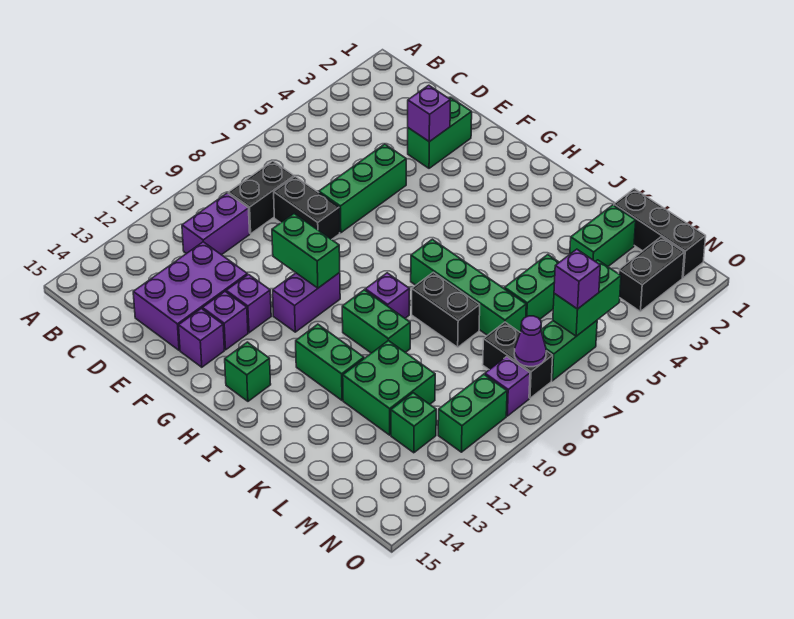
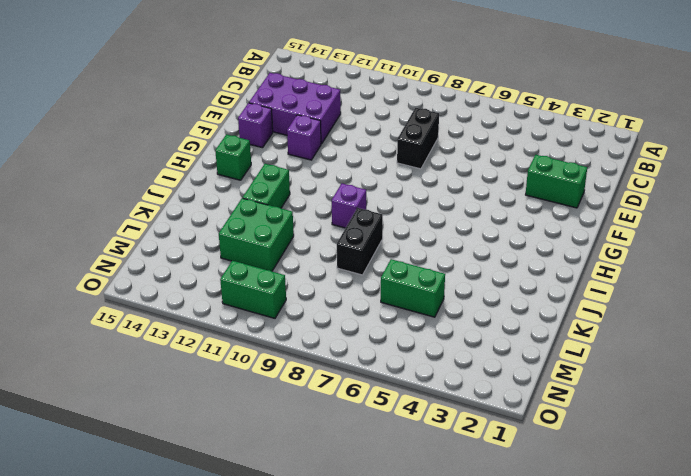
none -> black brick C8:C9 level 1
none -> purple brick C10:C11 level 1
none -> green brick E5:E7 level 1
none -> purple brick F13 level 1

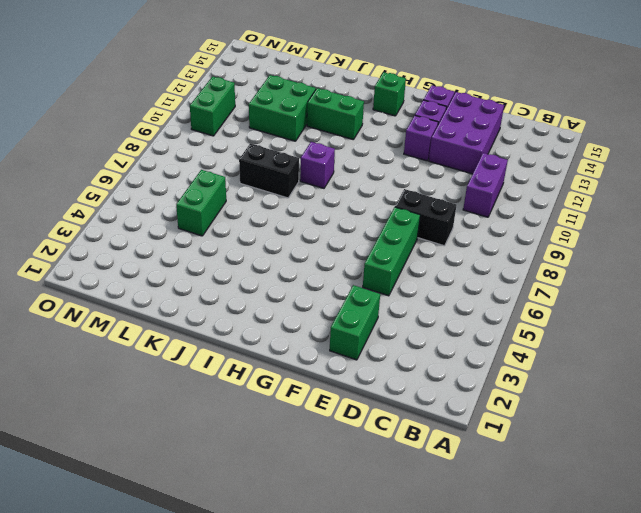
none -> black brick C8:C9 level 1
none -> purple brick G10:G11 level 1
none -> green brick I7:L7 level 1
none -> green brick I10:J10 level 1

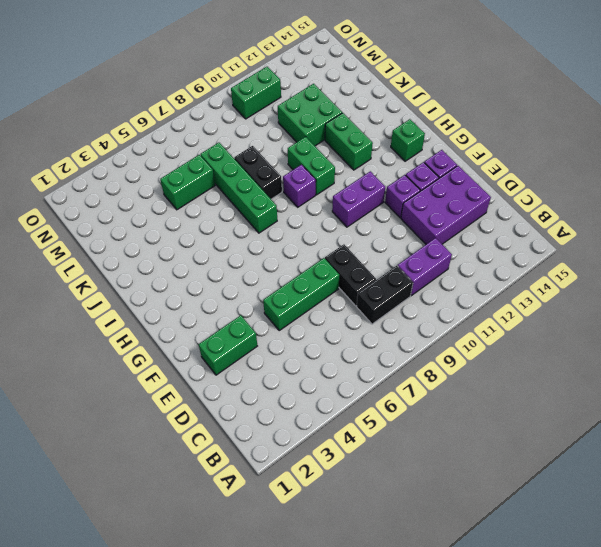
none -> black brick L1:N1 level 1
none -> green brick L2:L3 level 1
none -> black brick M8:N8 level 1
none -> green brick M12 level 1

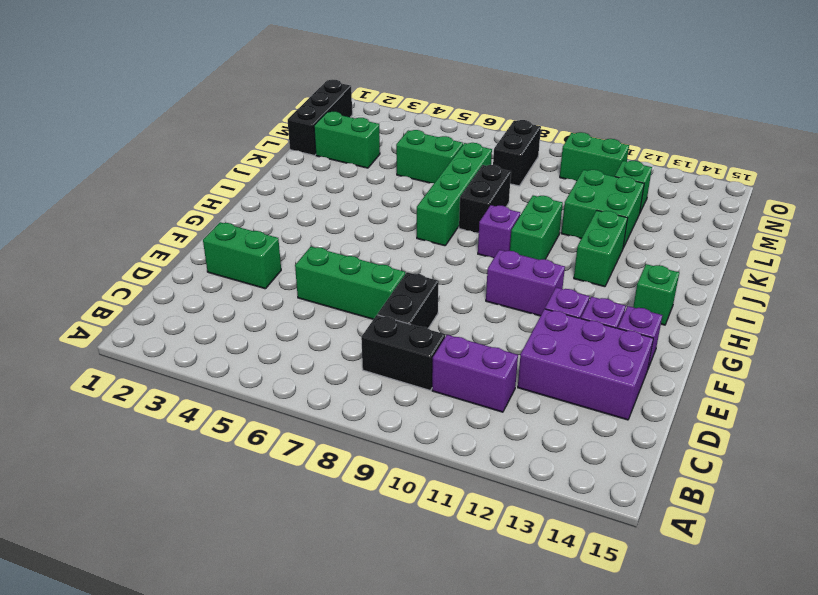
none -> black brick N2:N3 level 1
none -> green brick N6:N7 level 1
none -> purple brick N9 level 1
none -> purple brick E3 level 2

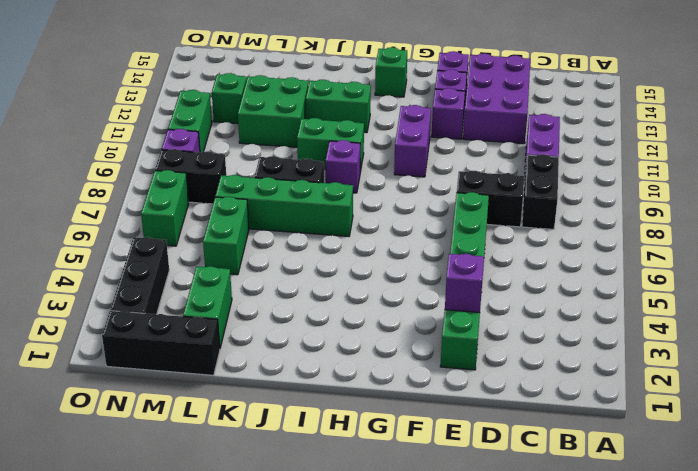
black brick N2:N4 level 1 -> black brick N2:N3 level 1
none -> green brick F10:G10 level 2
none -> green brick N5:N6 level 2
none -> purple cone N8 level 2
none -> purple brick N6 level 3

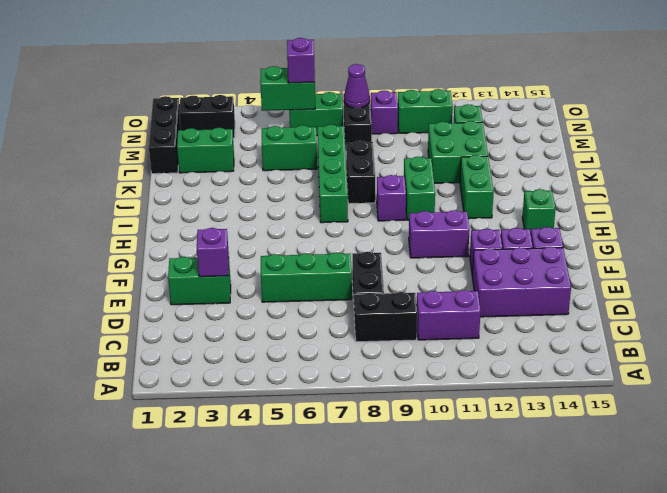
none -> green brick F10:G10 level 2

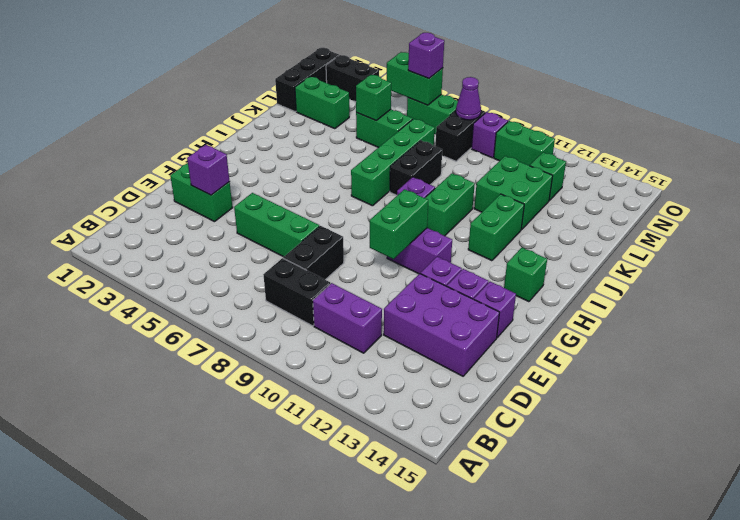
green brick L5 level 2 -> none

